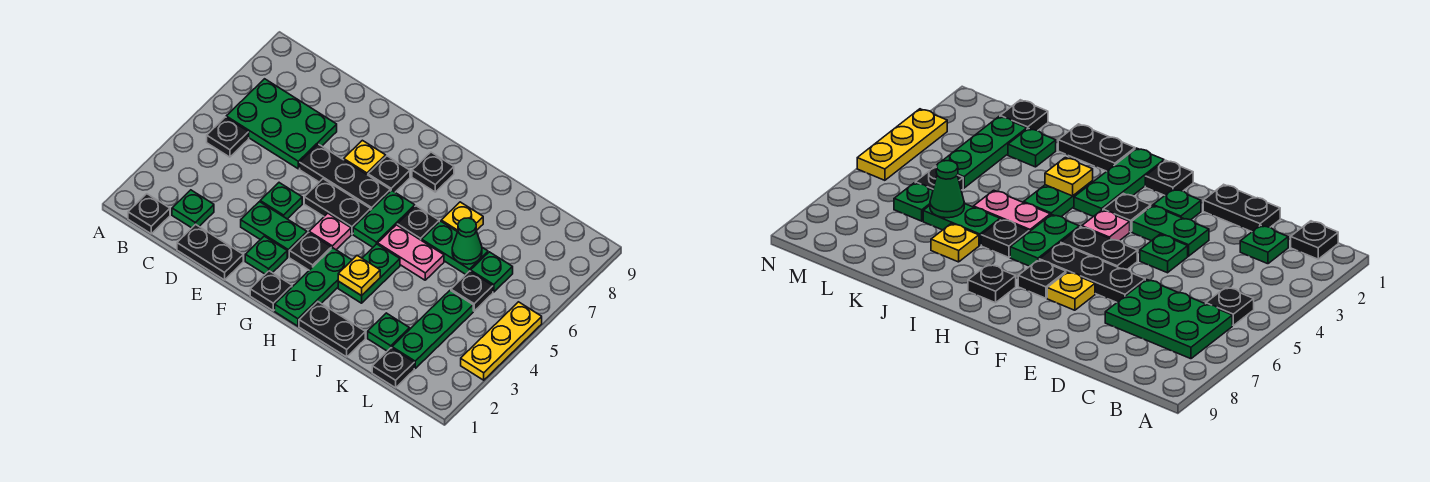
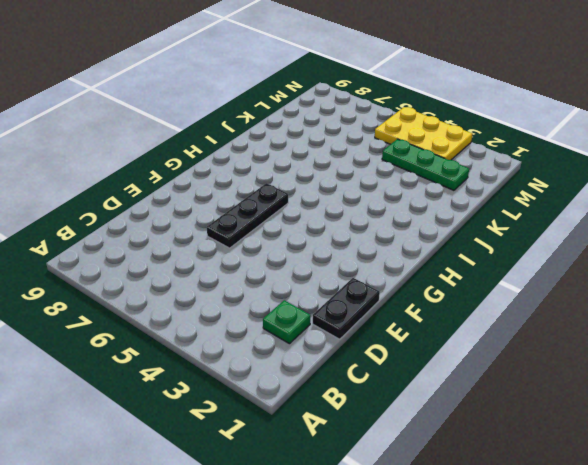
yellow plate M3:N5 level 1 -> yellow plate N3:N5 level 1
none -> black plate B1 level 1
none -> black plate B5 level 1
none -> green plate B6:D7 level 1
none -> green plate E3:F3 level 1

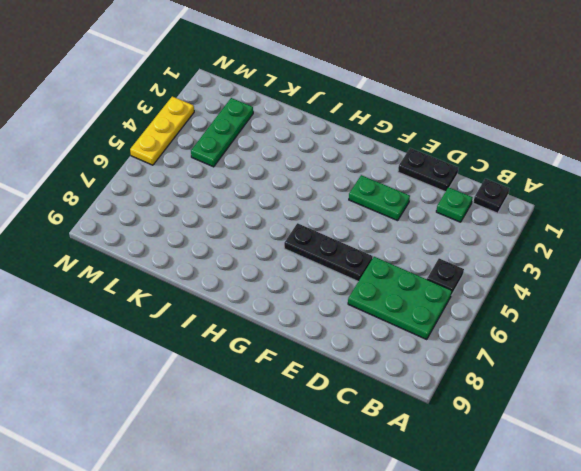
none -> green plate E4 level 1
none -> green plate F2 level 1
none -> black plate F5:G5 level 1
none -> yellow plate F7 level 1

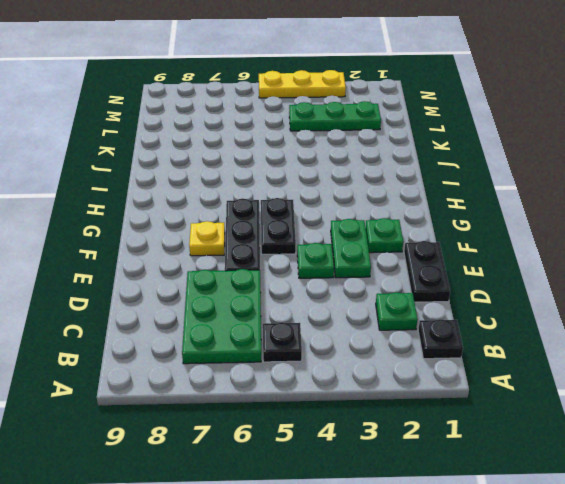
none -> black plate G1 level 1
none -> black plate G3 level 1
none -> pink plate G4 level 1
none -> black plate G7 level 1

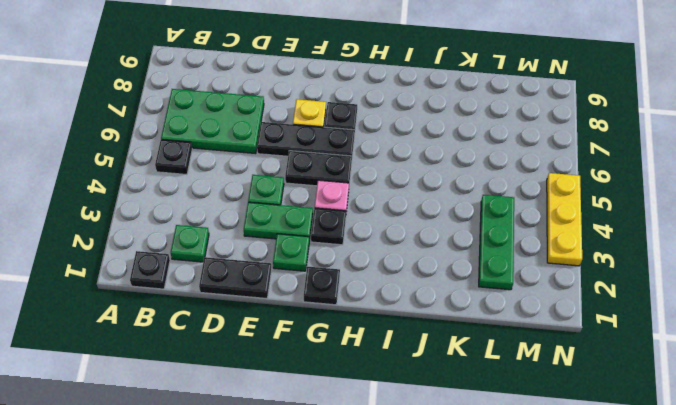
none -> green plate H1:H3 level 1
none -> green plate H5:H6 level 1
none -> black plate H8 level 1
none -> black plate I1:J1 level 1

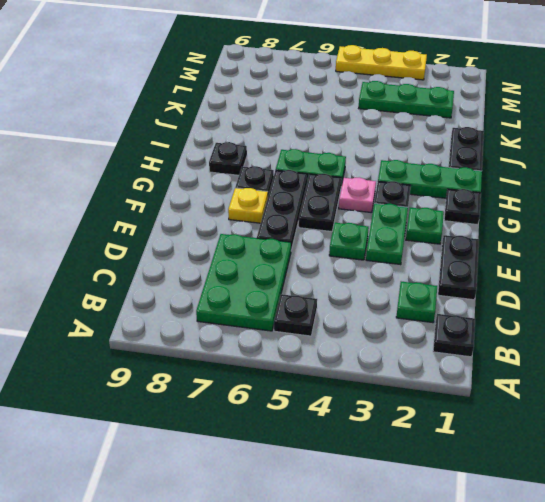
none -> green plate I3:I4 level 1
none -> pink plate I5:J5 level 1
none -> black plate I6 level 1
none -> green plate J6:K6 level 1

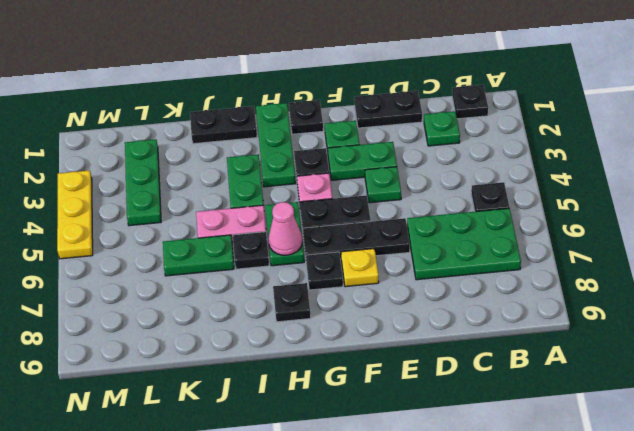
pink cone H6 level 2 -> none
none -> yellow plate J7 level 1
none -> green plate K2 level 1
none -> black plate L1 level 1
none -> black plate L5 level 1

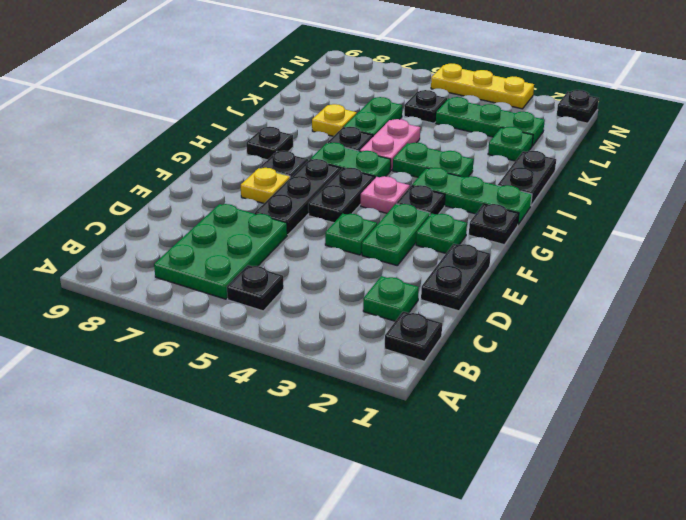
black plate N1 level 1 -> black plate L1 level 1
none -> green plate L6 level 1
none -> yellow plate I3 level 2
none -> green cone K6 level 2

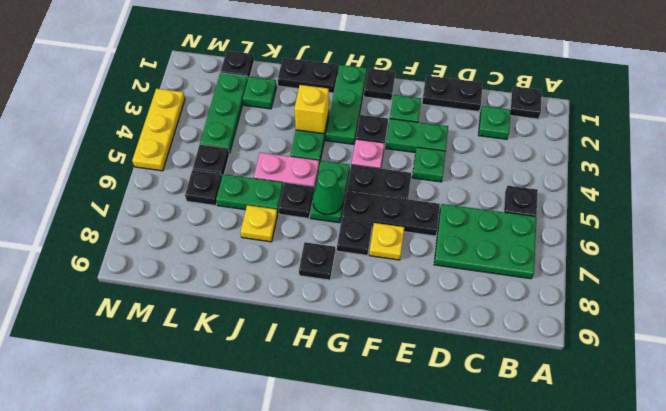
green cone H6 level 2 -> green cone K6 level 2
yellow brick I3 level 2 -> yellow plate I3 level 2
black plate L6 level 1 -> green plate L6 level 1

